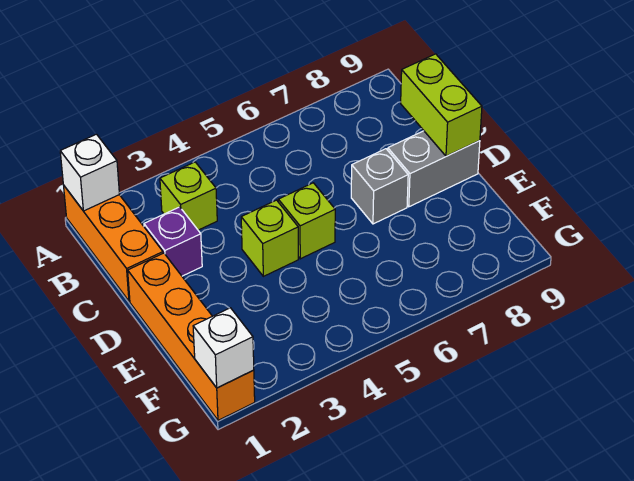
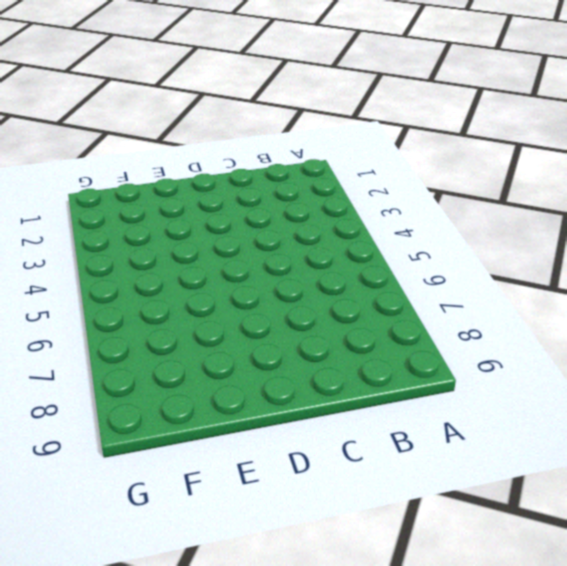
none -> orange brick A1:C1 level 1
none -> lime brick B3 level 1

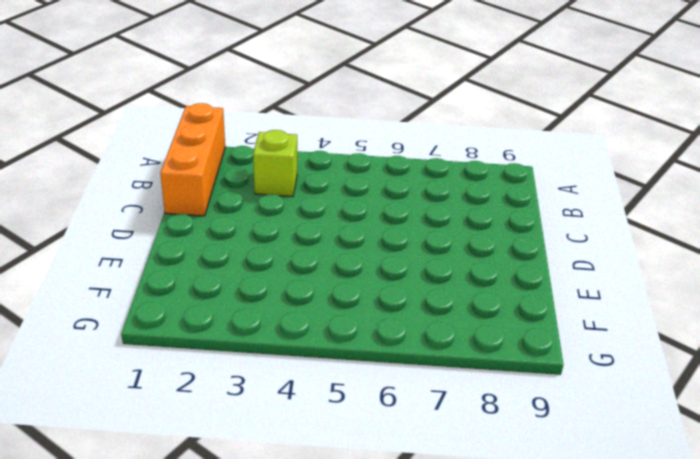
none -> purple brick C2 level 1
none -> orange brick D1:G1 level 1

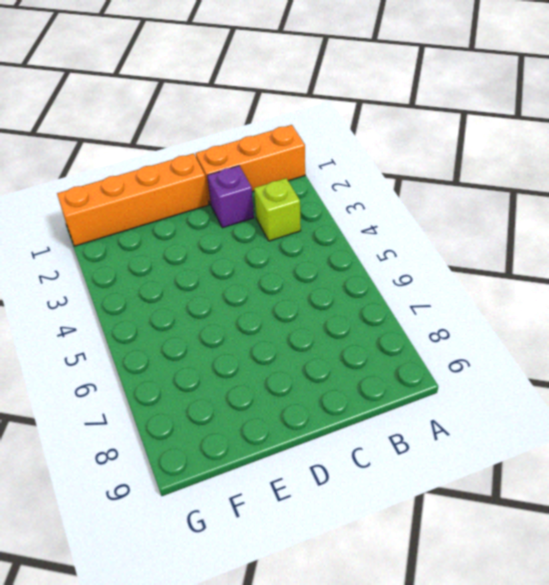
none -> lime brick D4 level 1
none -> lime brick D5 level 1

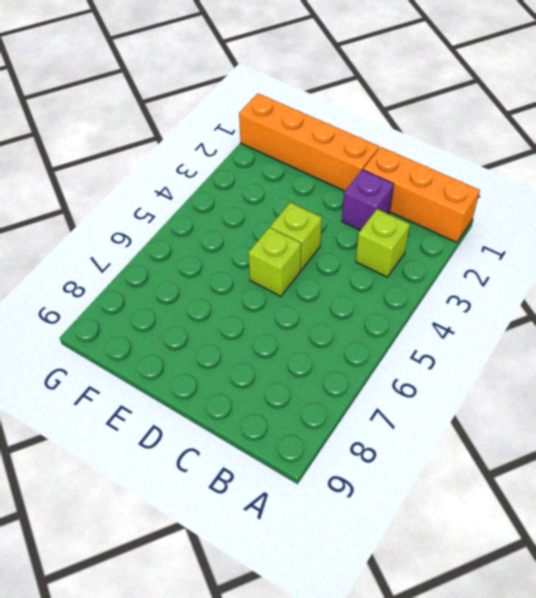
none -> grey brick D7 level 1
none -> grey brick D8:D9 level 1

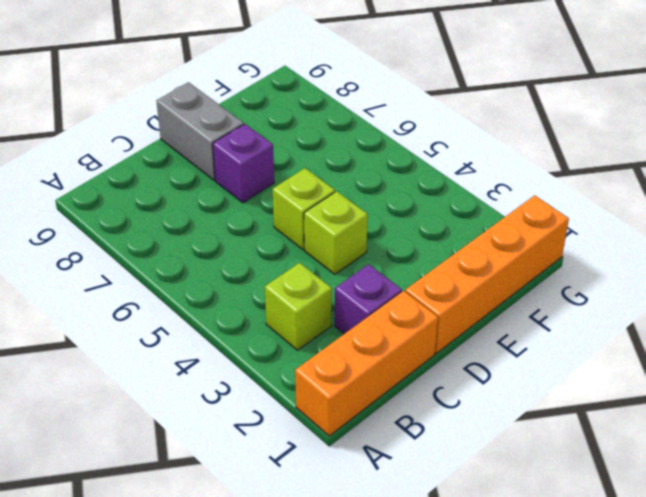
purple brick D7 level 1 -> grey brick D7 level 1
none -> white brick A1 level 2
none -> lime brick C9:D9 level 2

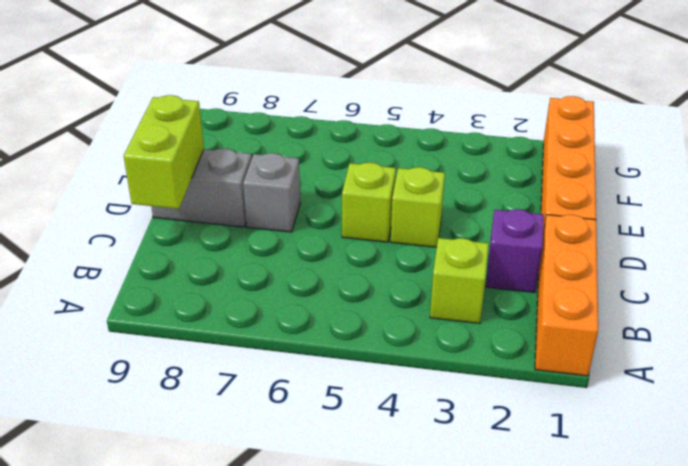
none -> white brick A1 level 2
none -> white brick G1 level 2

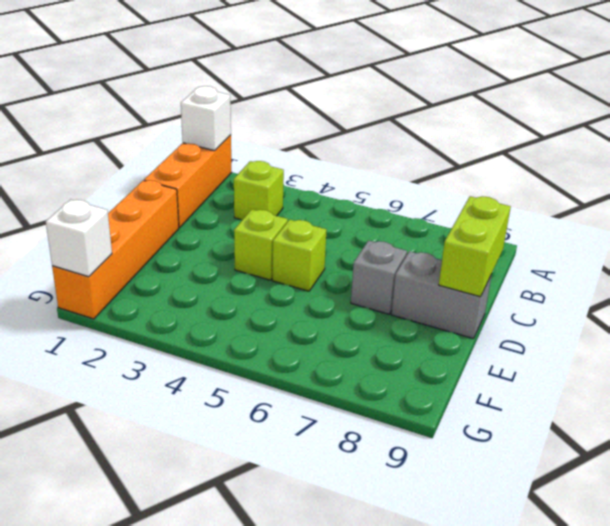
none -> purple brick C2 level 1

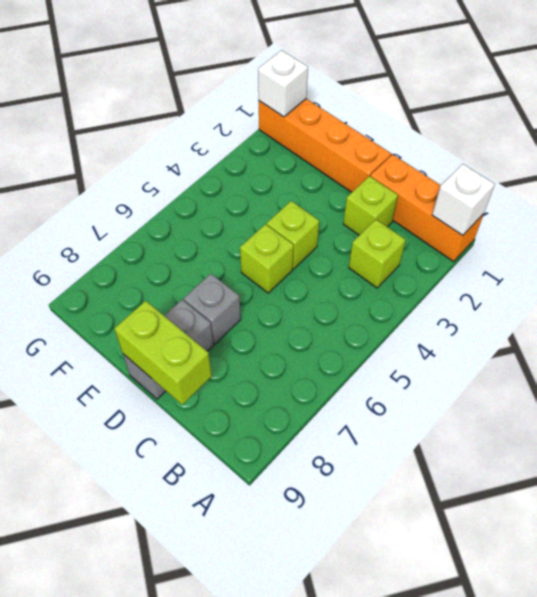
lime brick C2 level 1 -> purple brick C2 level 1

